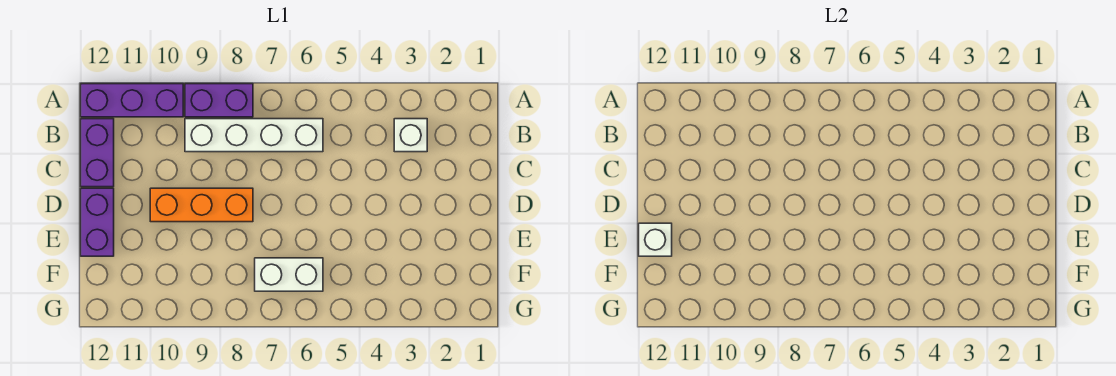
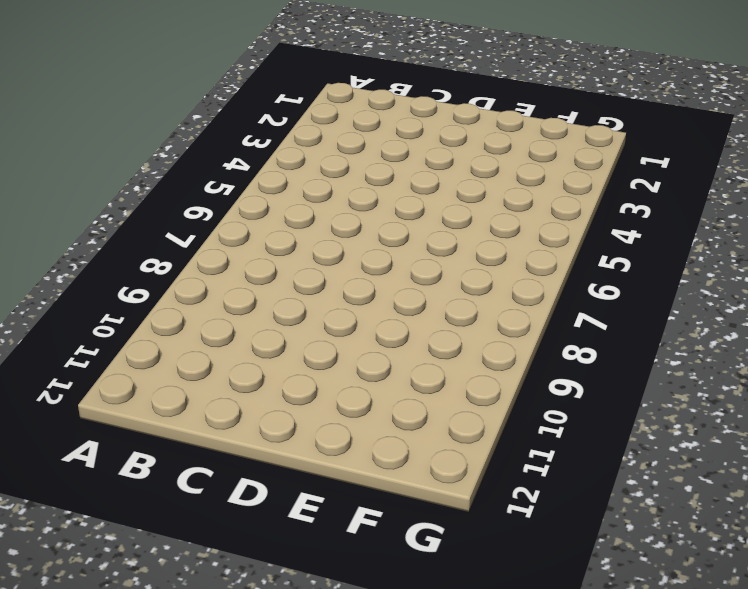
none -> purple brick A8:A9 level 1
none -> purple brick A10:A12 level 1

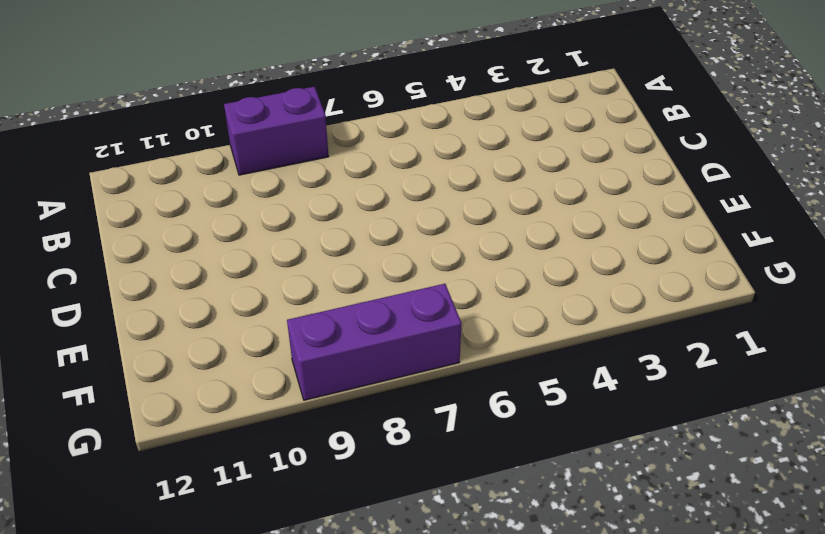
purple brick G7:G9 level 1 -> purple brick A10:A12 level 1
none -> white brick B3 level 1
none -> white brick B6:B9 level 1

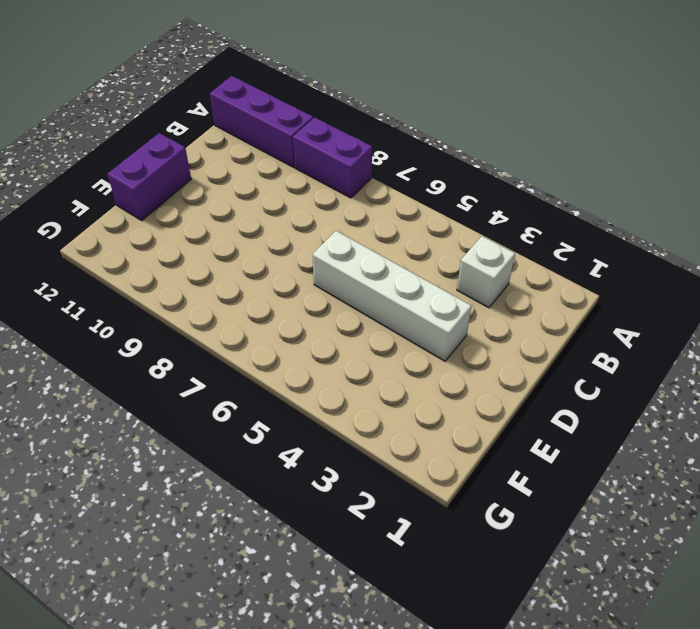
white brick D3:D6 level 1 -> white brick B6:B9 level 1
none -> purple brick B12:C12 level 1
none -> orange brick D8:D10 level 1

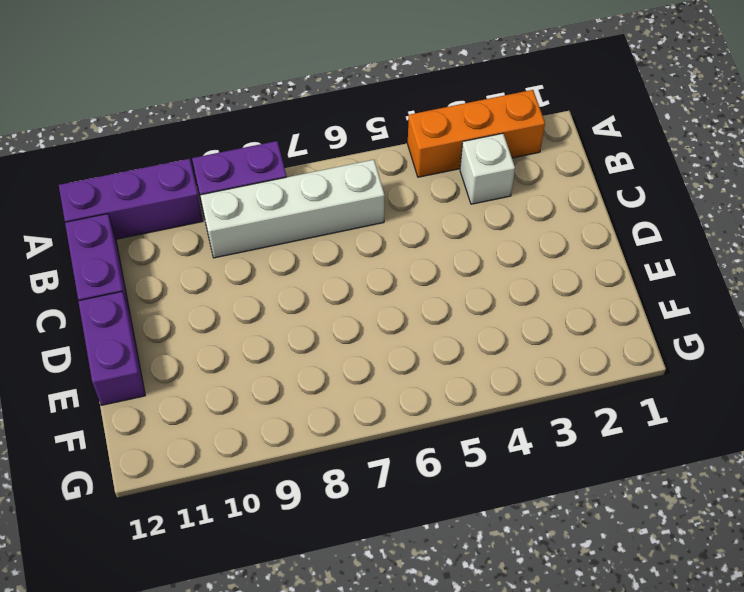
orange brick A2:A4 level 1 -> orange brick D8:D10 level 1
none -> white brick F6:F7 level 1
none -> white brick E12 level 2

